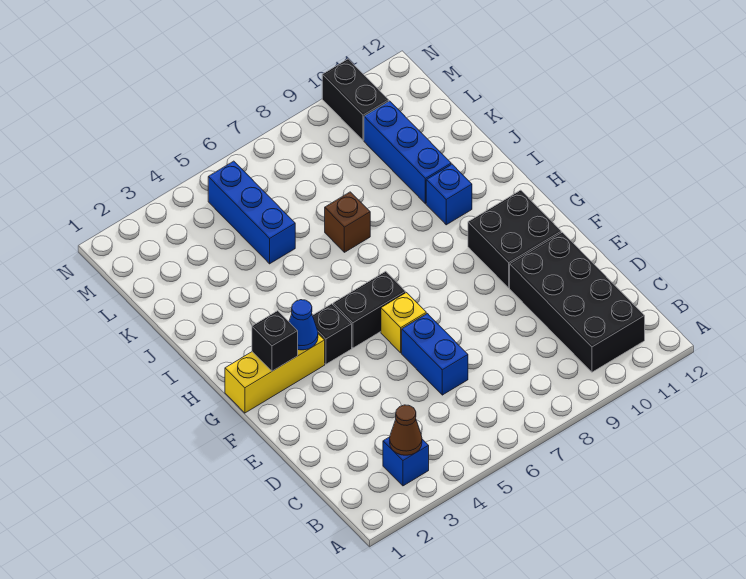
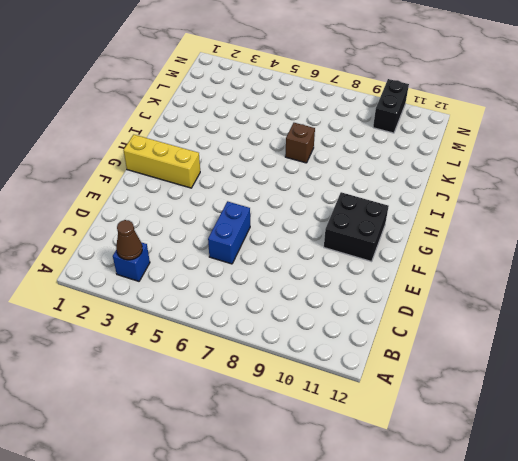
none -> black brick B10:E11 level 1
none -> yellow brick F6 level 1
none -> black brick G4 level 1

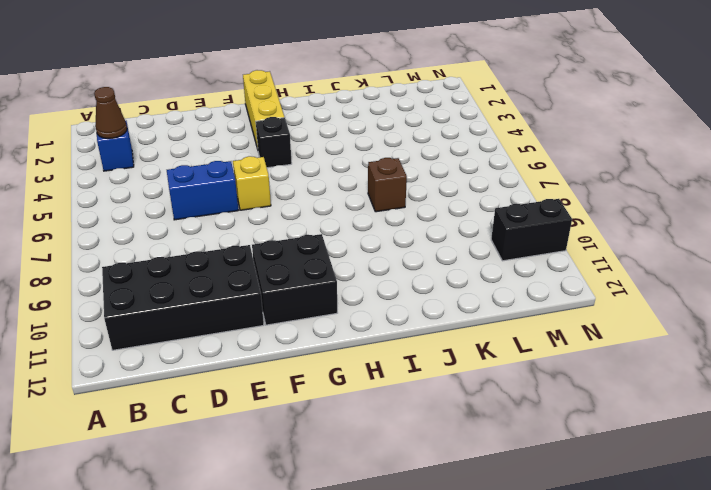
none -> black brick G5:G6 level 1
none -> blue brick I10 level 1
none -> blue brick J10:L10 level 1

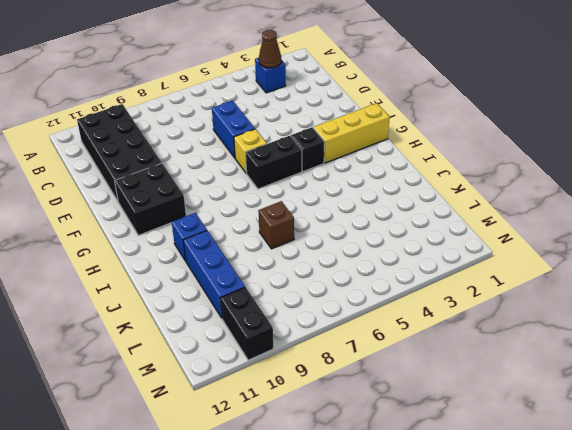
none -> blue brick K5:M5 level 1
none -> black brick G2 level 2
none -> blue cone G3 level 2

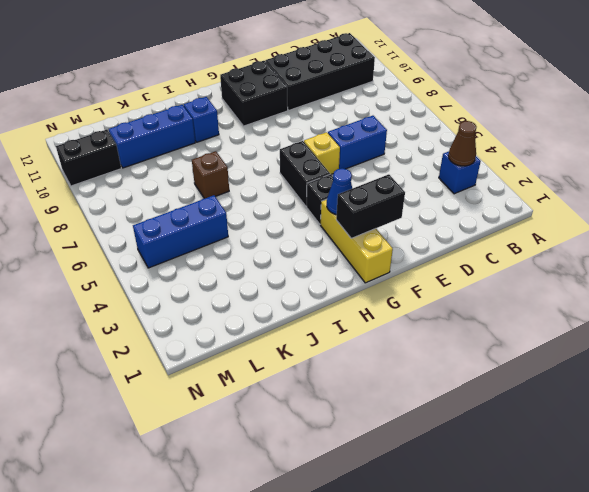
black brick F2:G2 level 2 -> black brick G2 level 2

